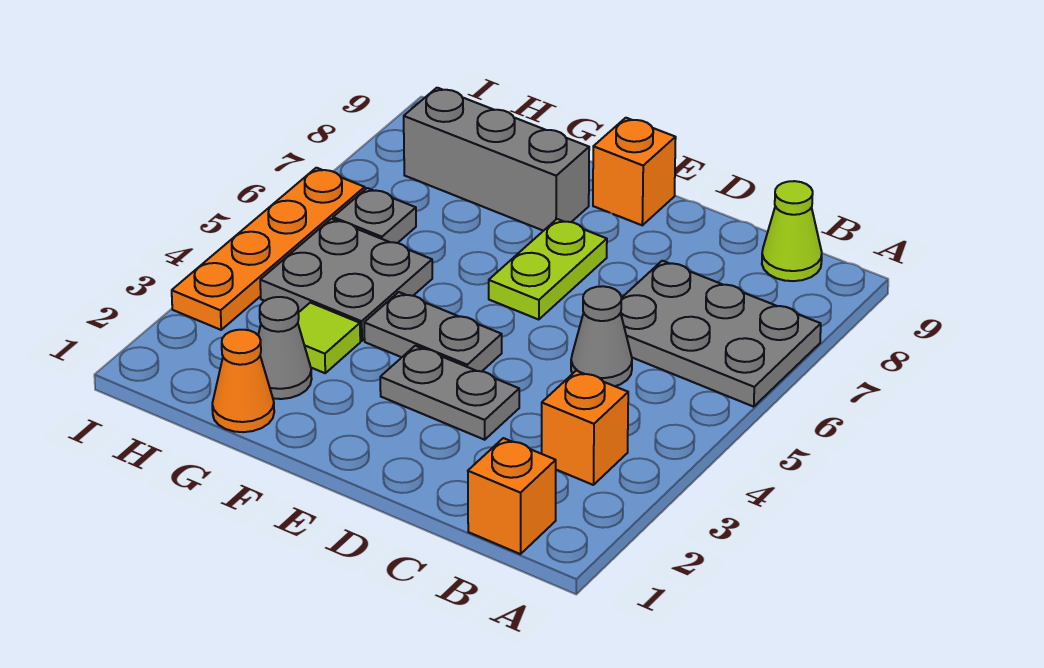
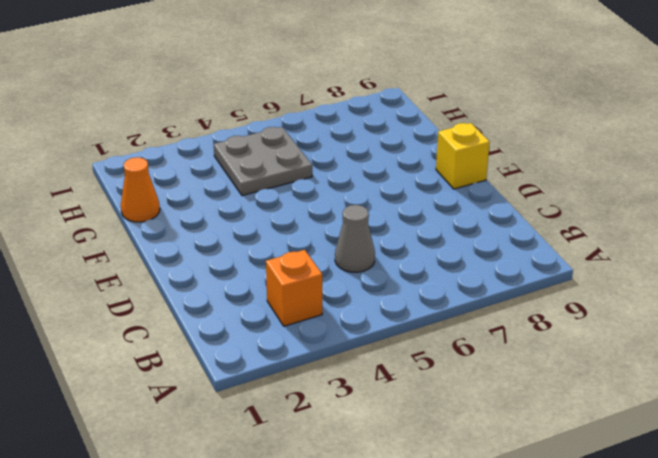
yellow brick E9 level 1 -> orange brick E9 level 1
none -> grey plate A6:C7 level 1
none -> orange brick B1 level 1
none -> lime cone B9 level 1

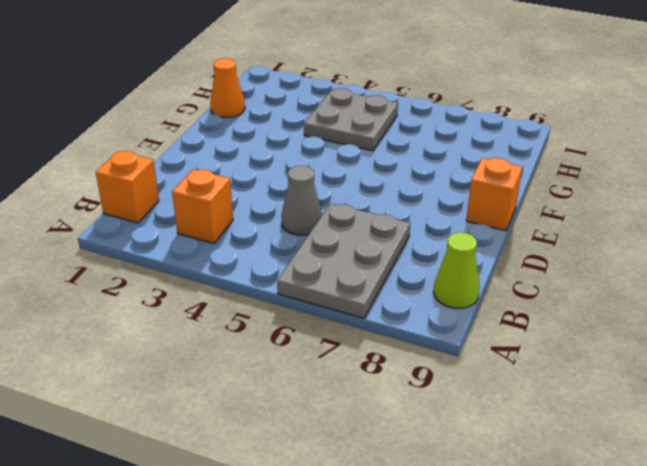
none -> grey plate D3:E3 level 1
none -> grey plate E4:F4 level 1
none -> lime plate E6:E7 level 1

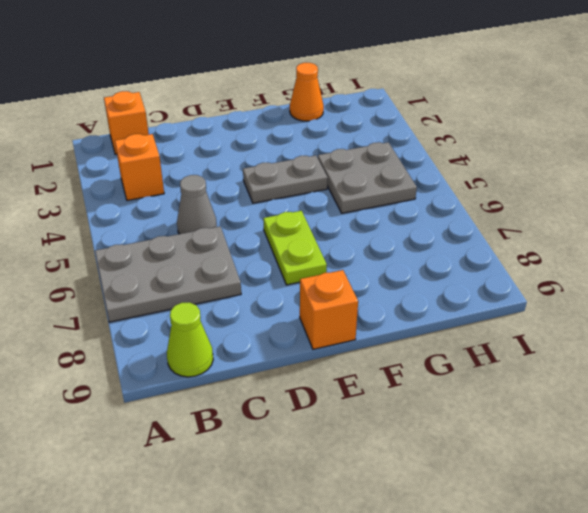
none -> grey plate D3:E3 level 1
none -> grey brick F8:H8 level 1
none -> grey cone G2 level 1

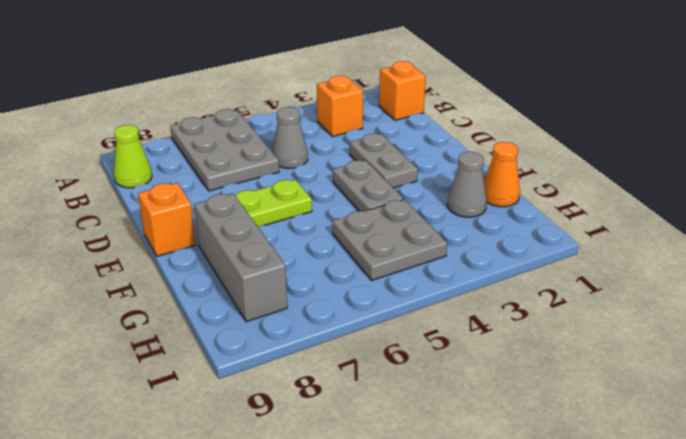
none -> lime tile G3 level 1
none -> grey plate H6 level 1
none -> orange plate I3:I6 level 1

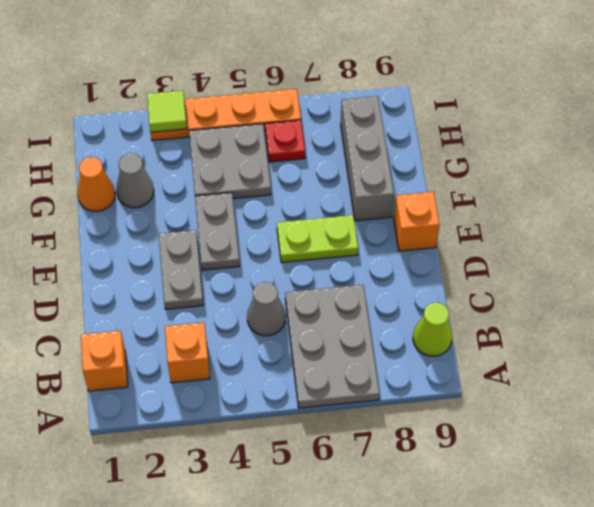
red plate H6 level 1 -> grey plate H6 level 1
lime tile I3 level 2 -> lime tile G3 level 1

